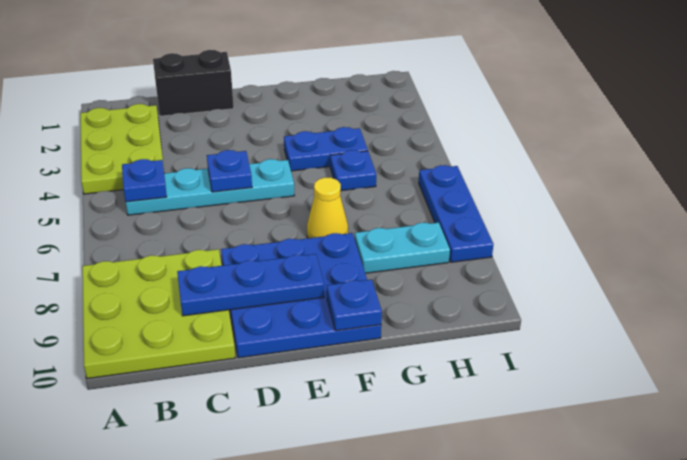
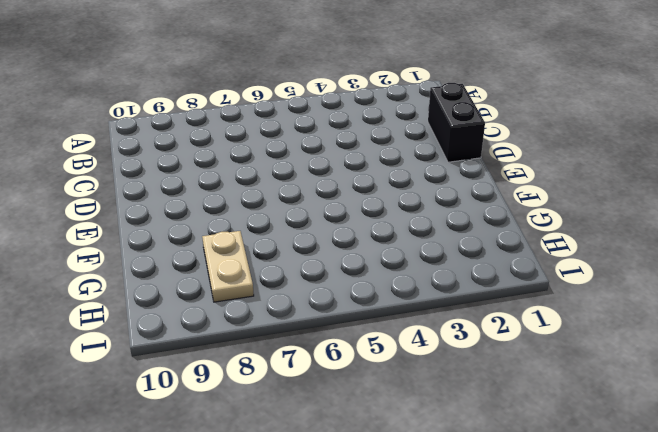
tan plate G8:H8 level 1 -> cyan plate G8:H8 level 1
none -> lime plate A2:B4 level 1
none -> lime plate A8:C10 level 1
none -> cyan plate B5:E5 level 1

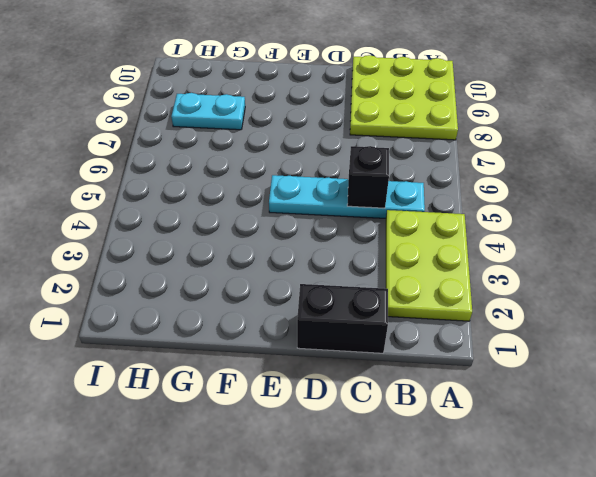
black brick C5 level 2 -> none
none -> blue plate D8:F10 level 1
none -> blue plate F4:G4 level 1
none -> yellow cone F7 level 1

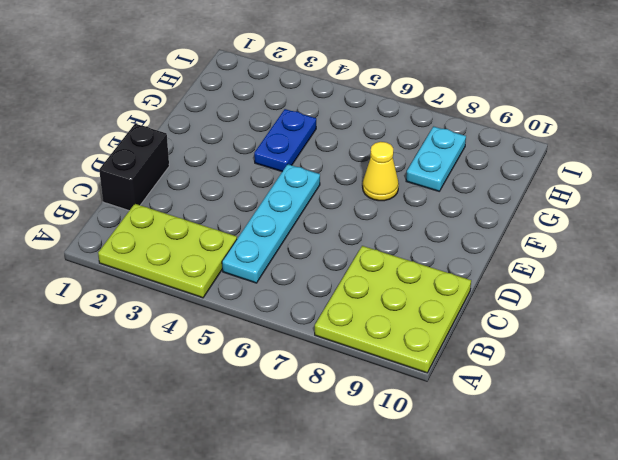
none -> blue plate D8:F10 level 1
none -> blue plate G5 level 1
none -> blue plate I6:I8 level 1

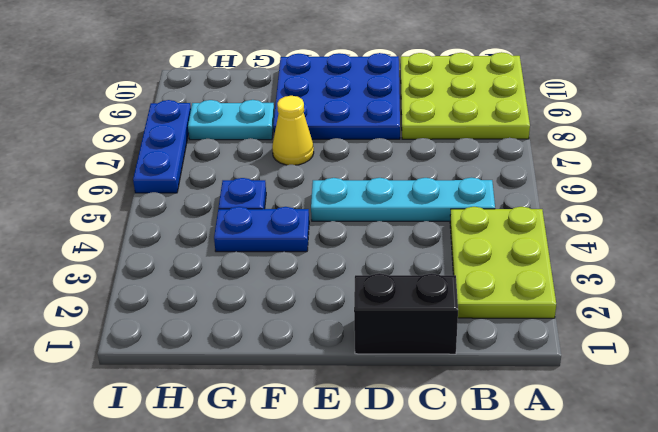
none -> blue plate B5 level 2
none -> blue plate C9:E9 level 2
none -> blue plate D5 level 2

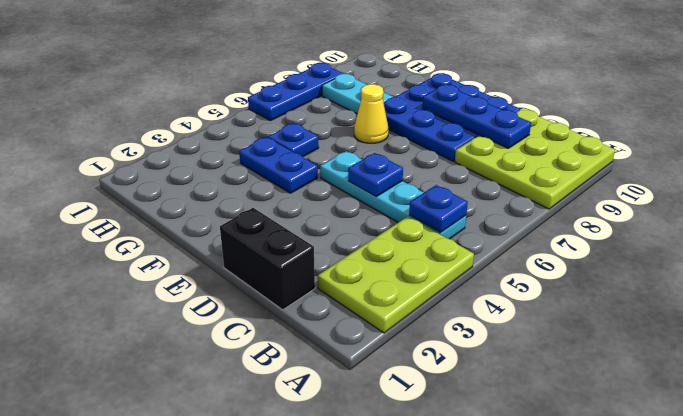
none -> blue plate F10 level 2

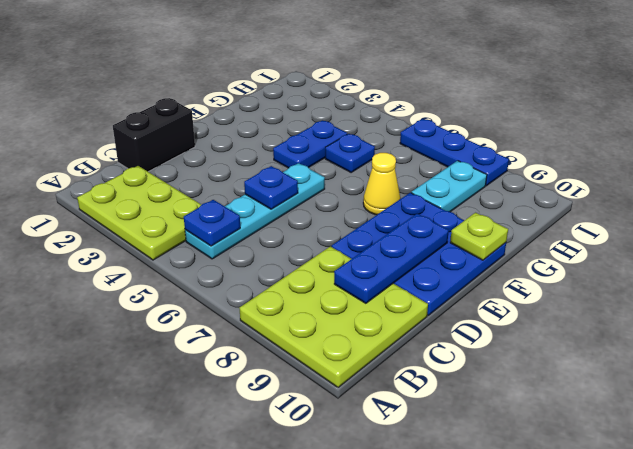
lime plate F10 level 2 -> blue plate F10 level 2

